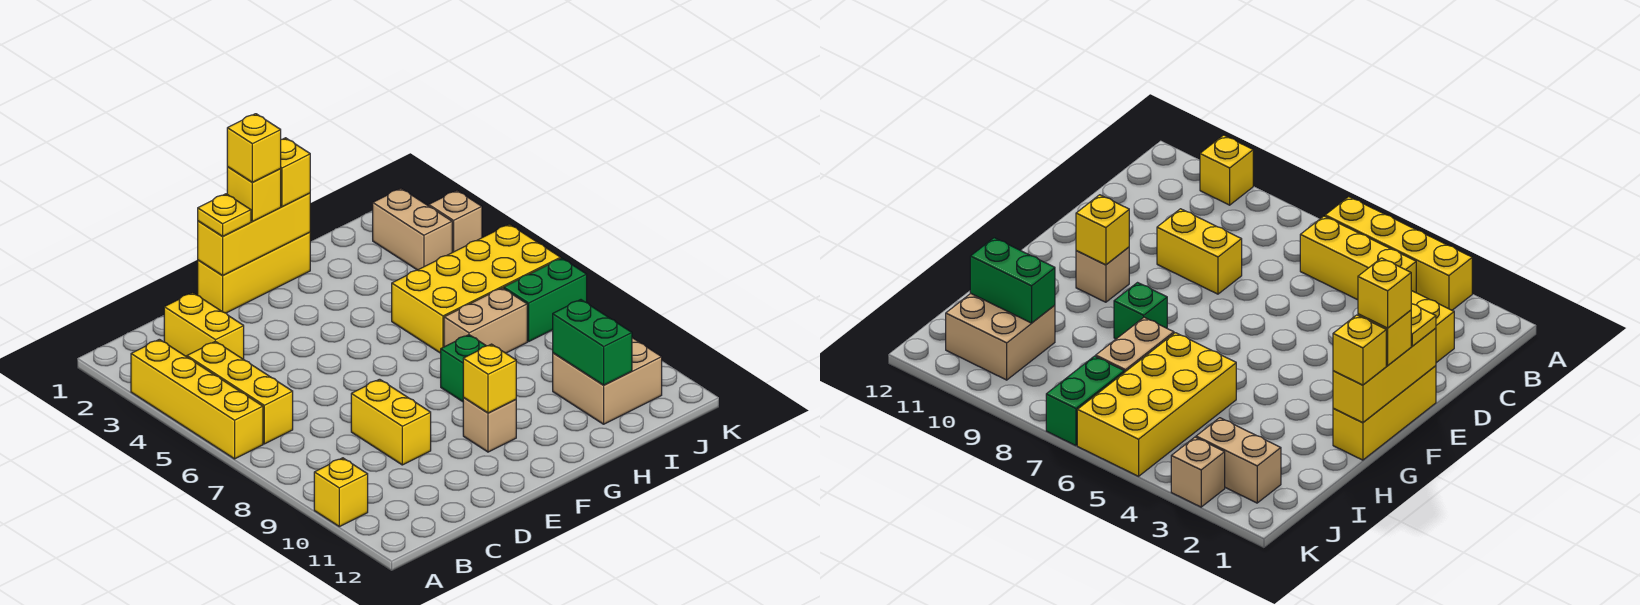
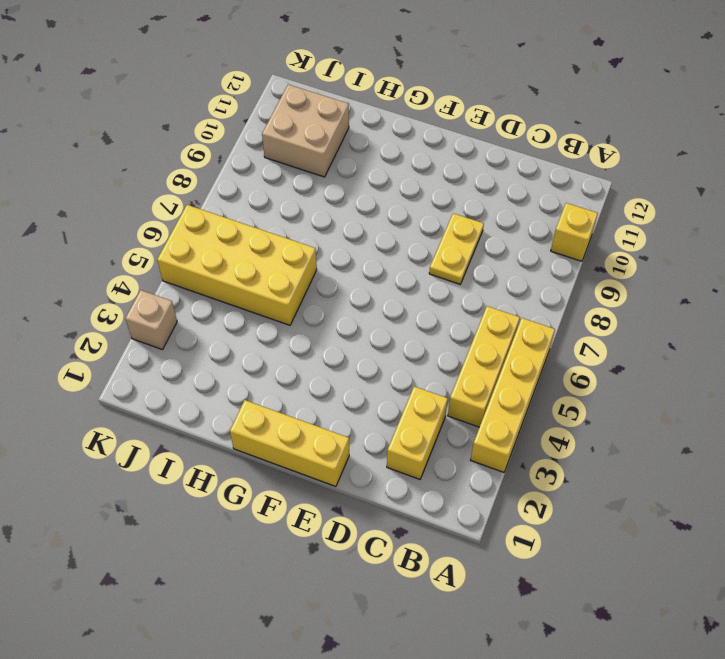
yellow plate D8:D9 level 1 -> yellow brick D8:D9 level 1
none -> tan brick F10 level 1
none -> green brick G8 level 1
none -> tan brick H7:I7 level 1

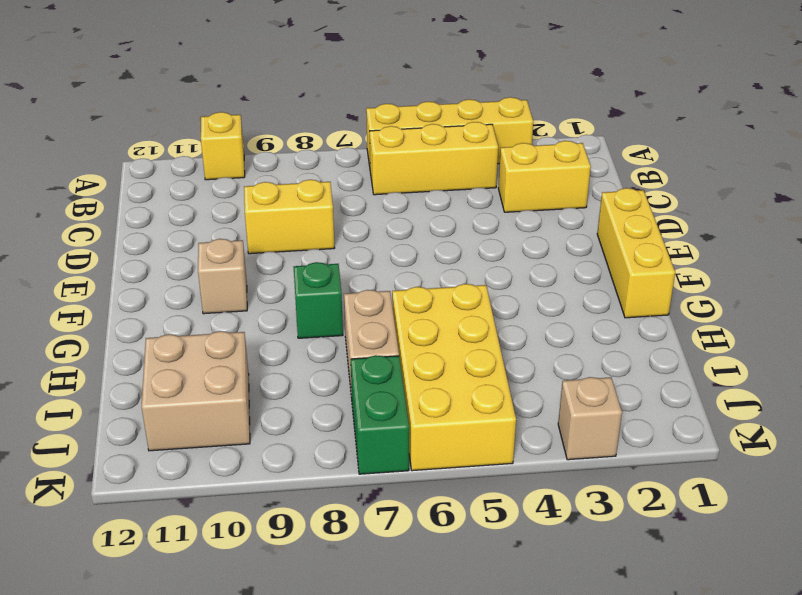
none -> tan brick J2:J3 level 1
none -> yellow brick E1:G1 level 2
none -> yellow brick F10 level 2

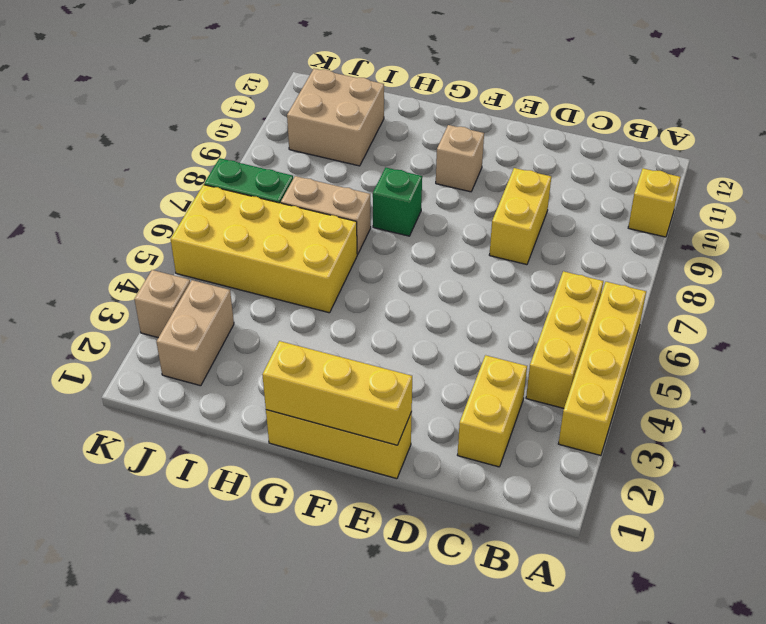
none -> yellow brick F10 level 2
none -> green brick I10:I11 level 2
none -> yellow plate E1 level 3

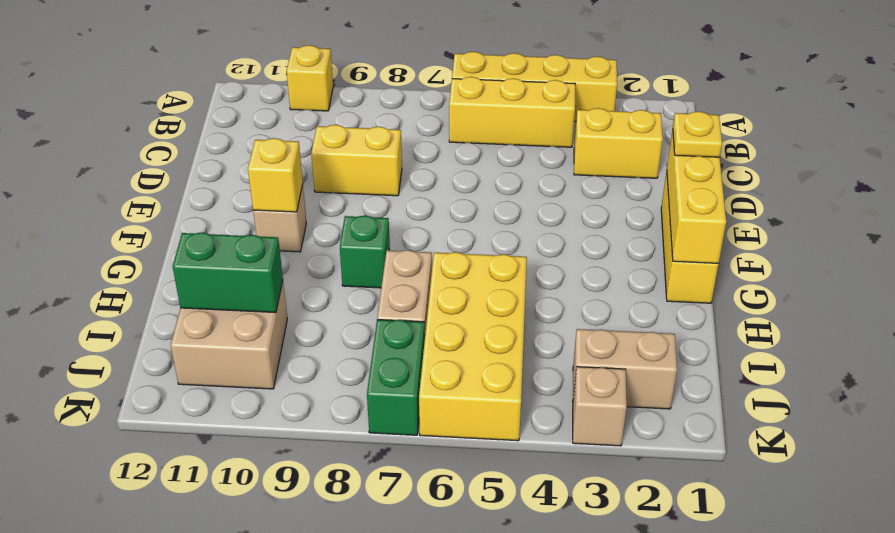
none -> yellow brick F1 level 3
none -> yellow brick G1 level 3
none -> yellow brick F1 level 4

